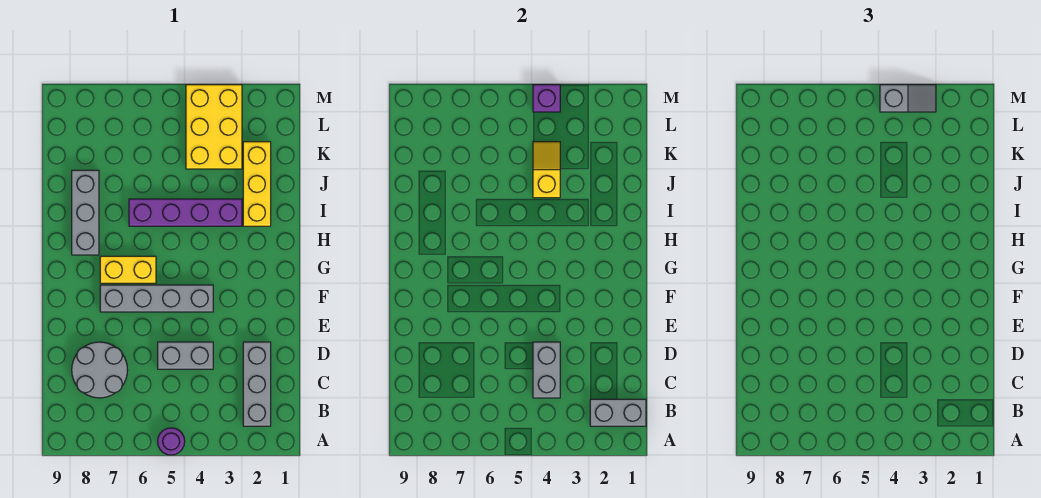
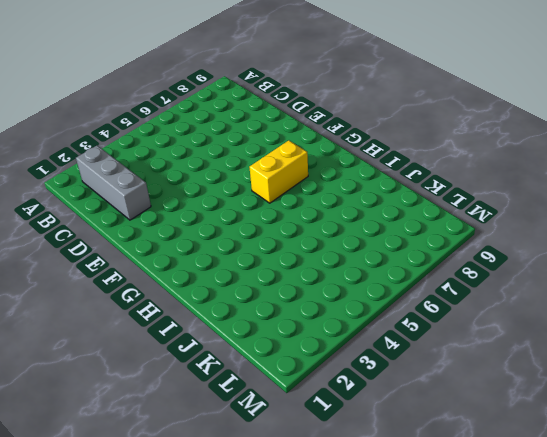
none -> purple round brick A5 level 1
none -> grey round brick C7:D8 level 1
none -> grey brick D4:D5 level 1

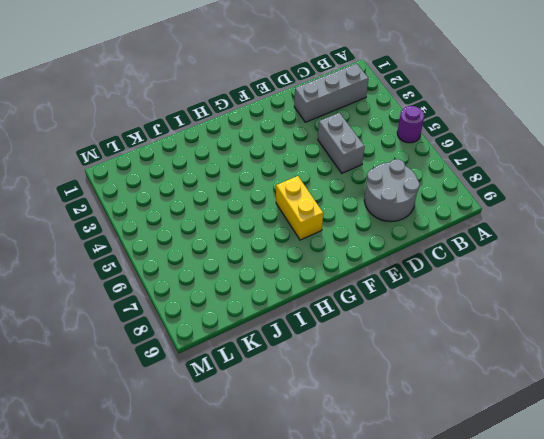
none -> grey brick F4:F7 level 1
none -> grey brick H8:J8 level 1
none -> yellow brick I2:K2 level 1

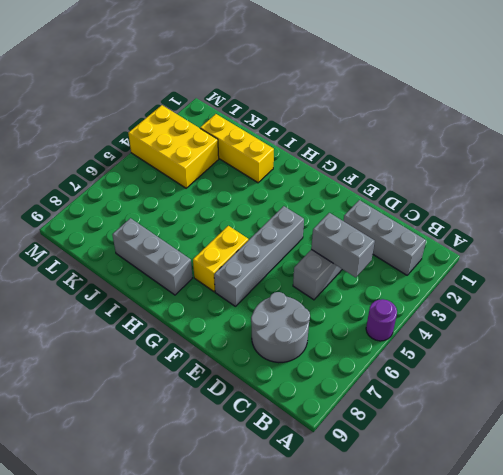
none -> purple brick I3:I6 level 1
none -> grey brick B1:B2 level 2
none -> yellow slope J4:K4 level 2 top J

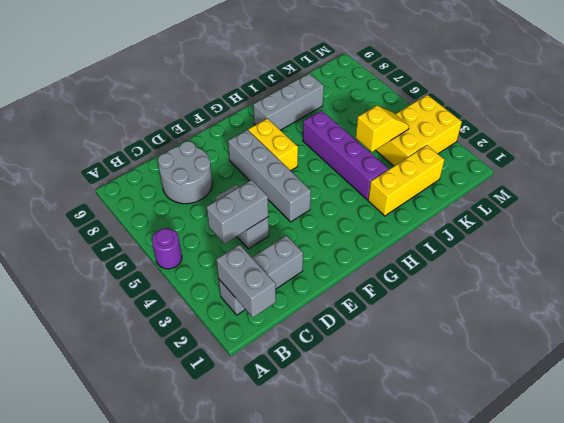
none -> purple brick M4 level 2
none -> grey slope M3:M4 level 3 top 4

